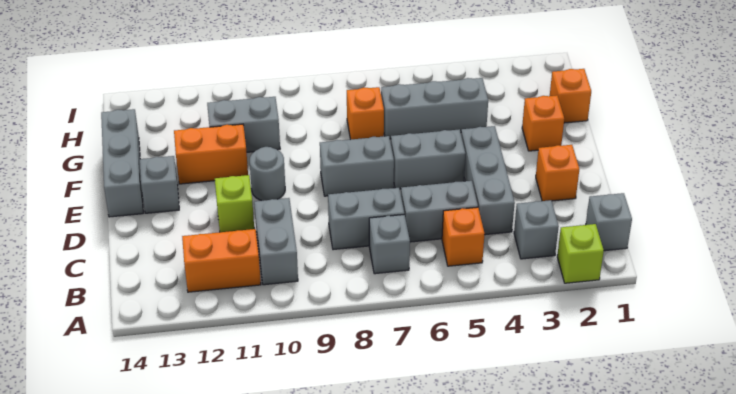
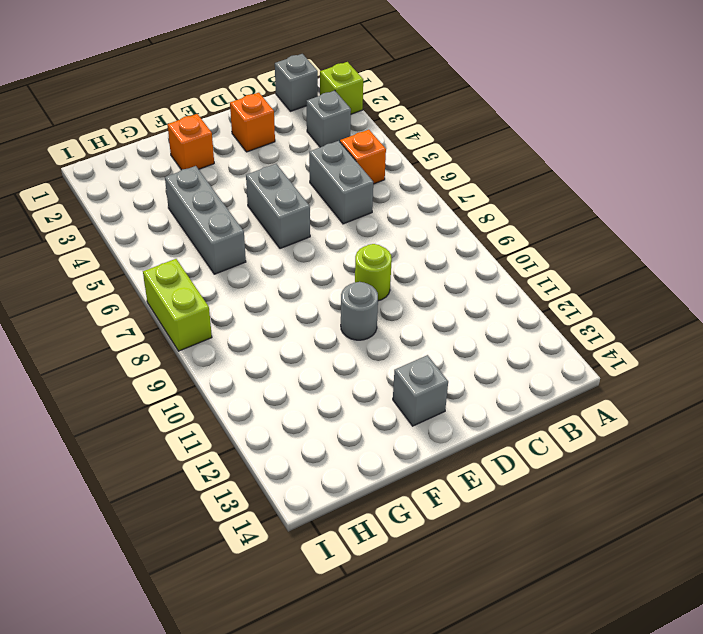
lime round brick D9 level 1 -> none
lime brick I7:I8 level 1 -> none
none -> grey brick B7 level 1
none -> grey brick B10:C10 level 1
none -> orange brick B11:B12 level 1

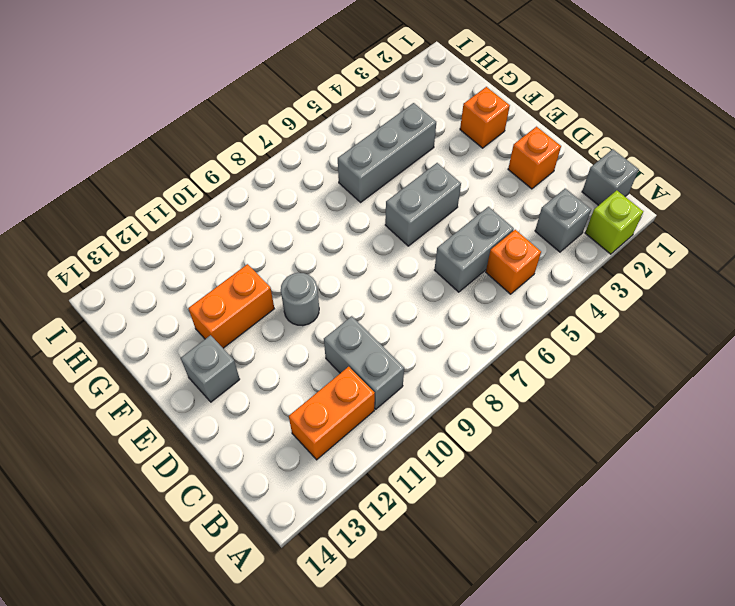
none -> grey brick B7 level 1
none -> grey brick C4:E4 level 1
none -> grey brick C7:C8 level 1

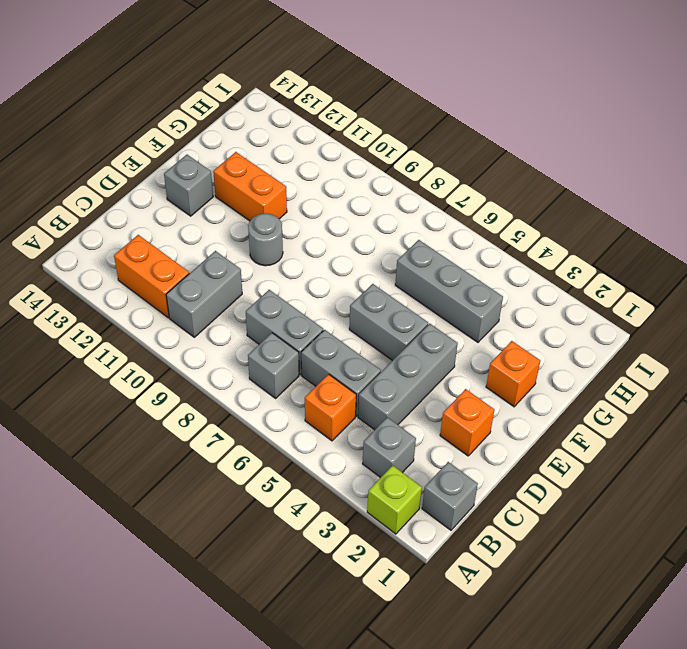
none -> lime brick D11 level 1
none -> grey brick E7:E8 level 1
none -> grey brick E14:G14 level 1

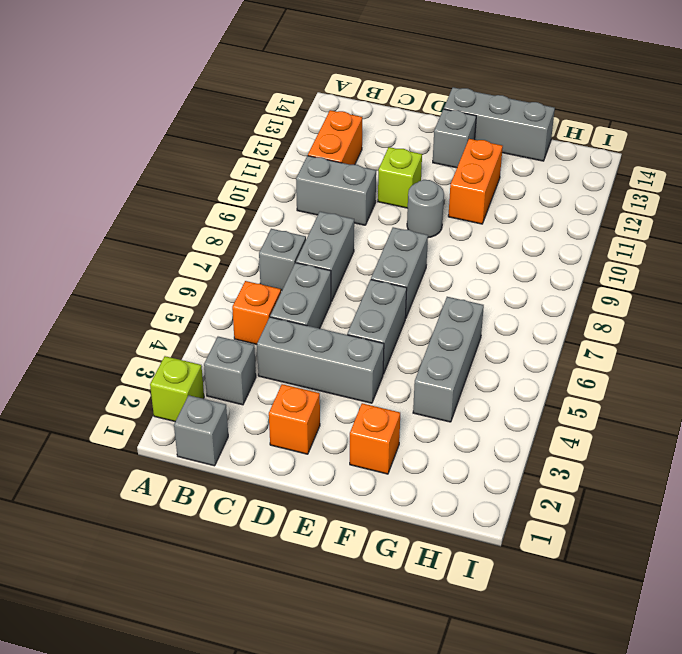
none -> orange brick G1 level 1
none -> orange brick G7 level 1
none -> grey brick G10:G11 level 1

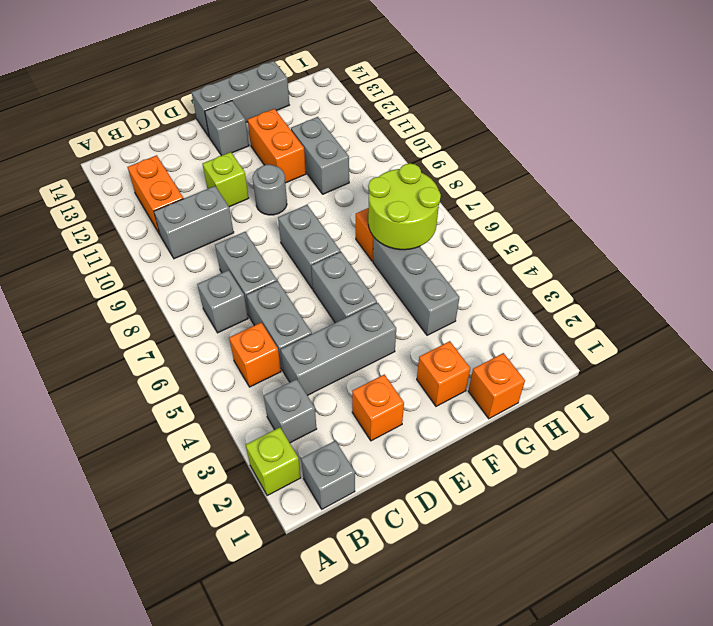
lime round brick G6:H7 level 2 -> none

